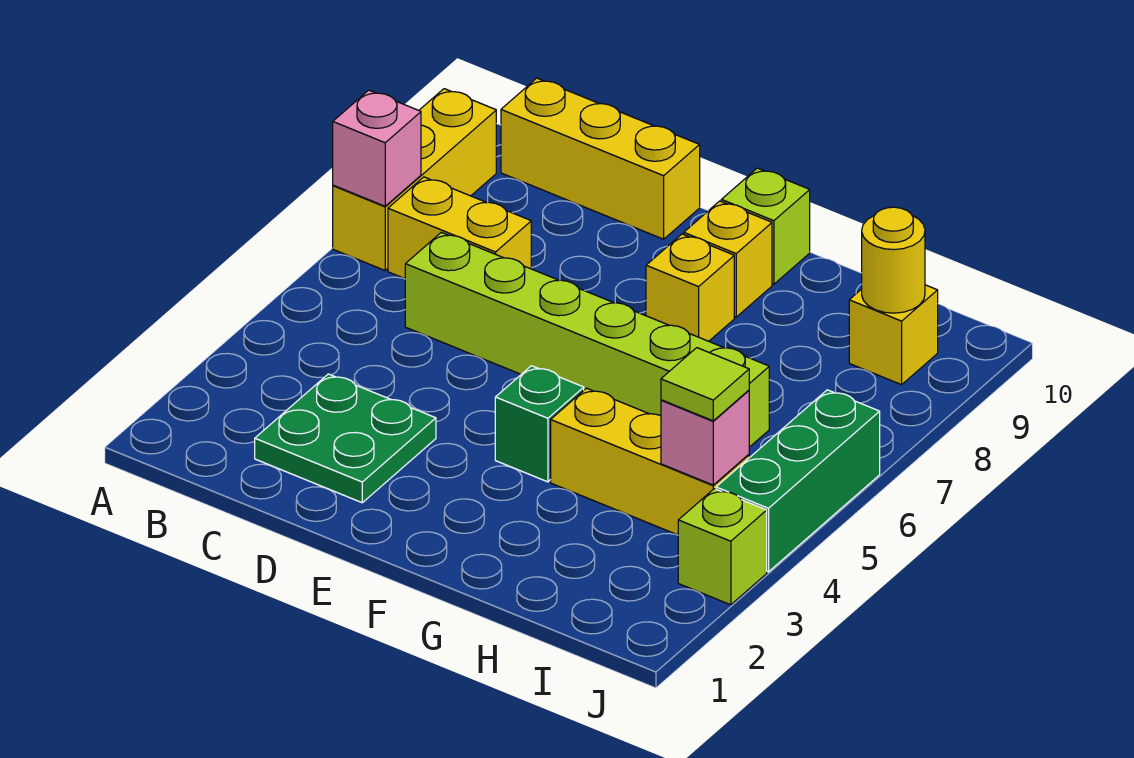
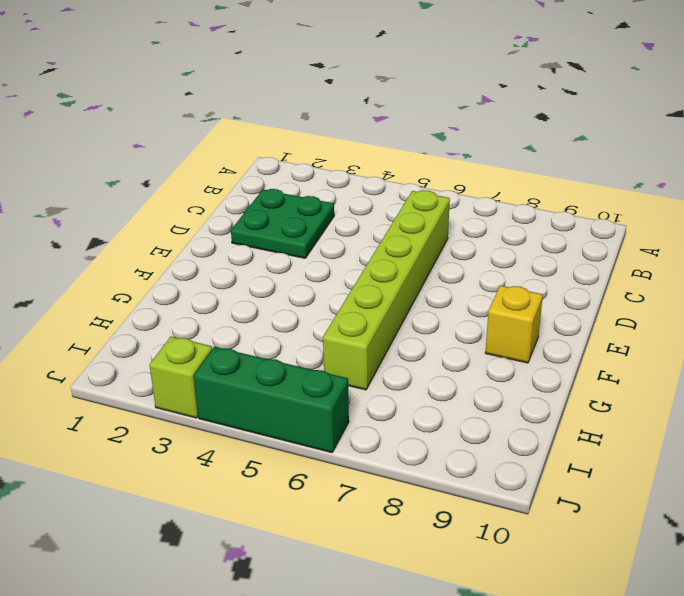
none -> yellow brick A7:A9 level 1
none -> yellow brick B7:C7 level 1
none -> yellow brick B10:D10 level 1

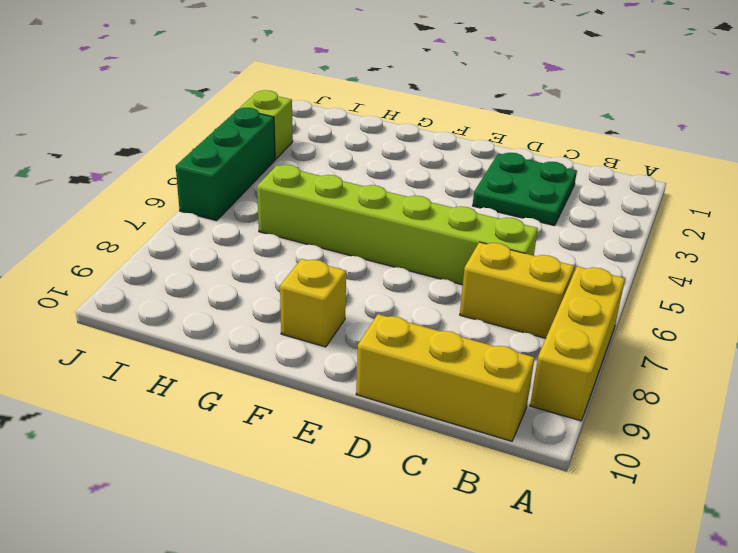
none -> green brick F4 level 1
none -> yellow brick F8 level 1
none -> lime brick F10 level 1

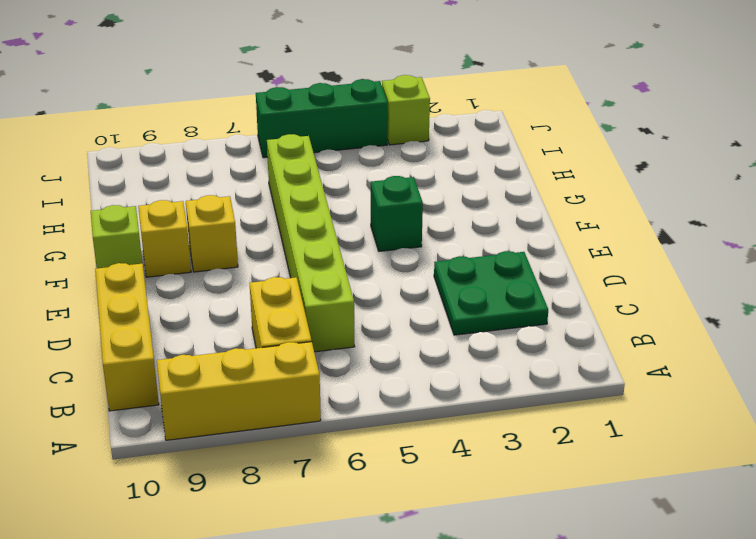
none -> yellow brick G4:I4 level 1
none -> yellow brick I9 level 1
none -> pink brick A7 level 2

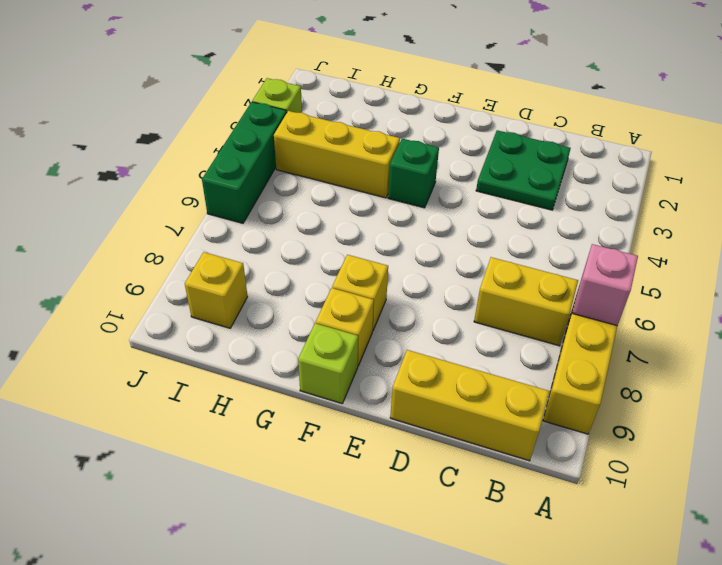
none -> lime brick C6:H6 level 1
none -> pink brick I4 level 2
none -> yellow round brick I9 level 2

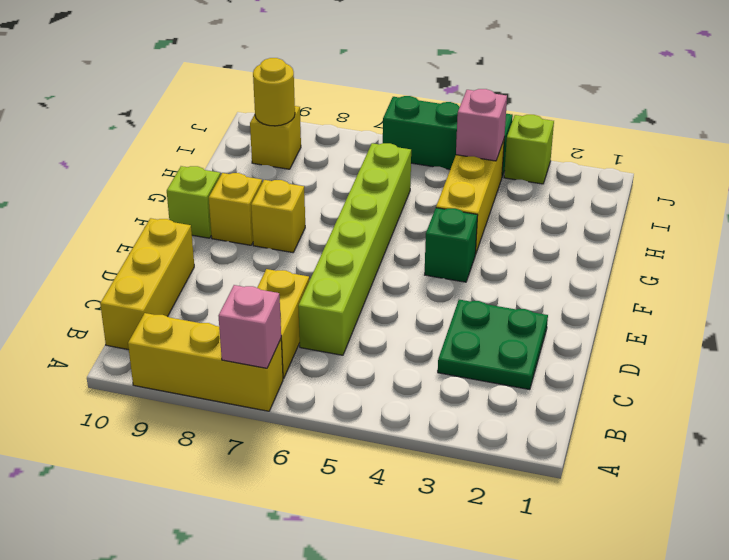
none -> lime tile I4 level 3

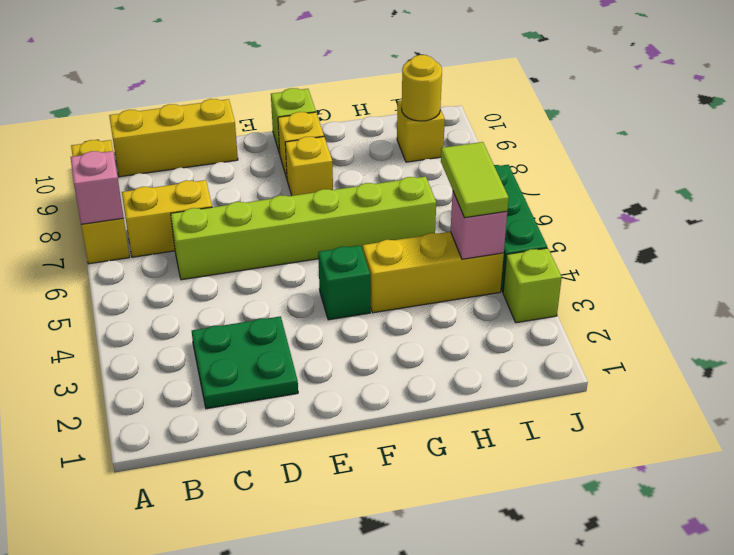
lime tile I4:I5 level 3 -> lime tile I4 level 3

